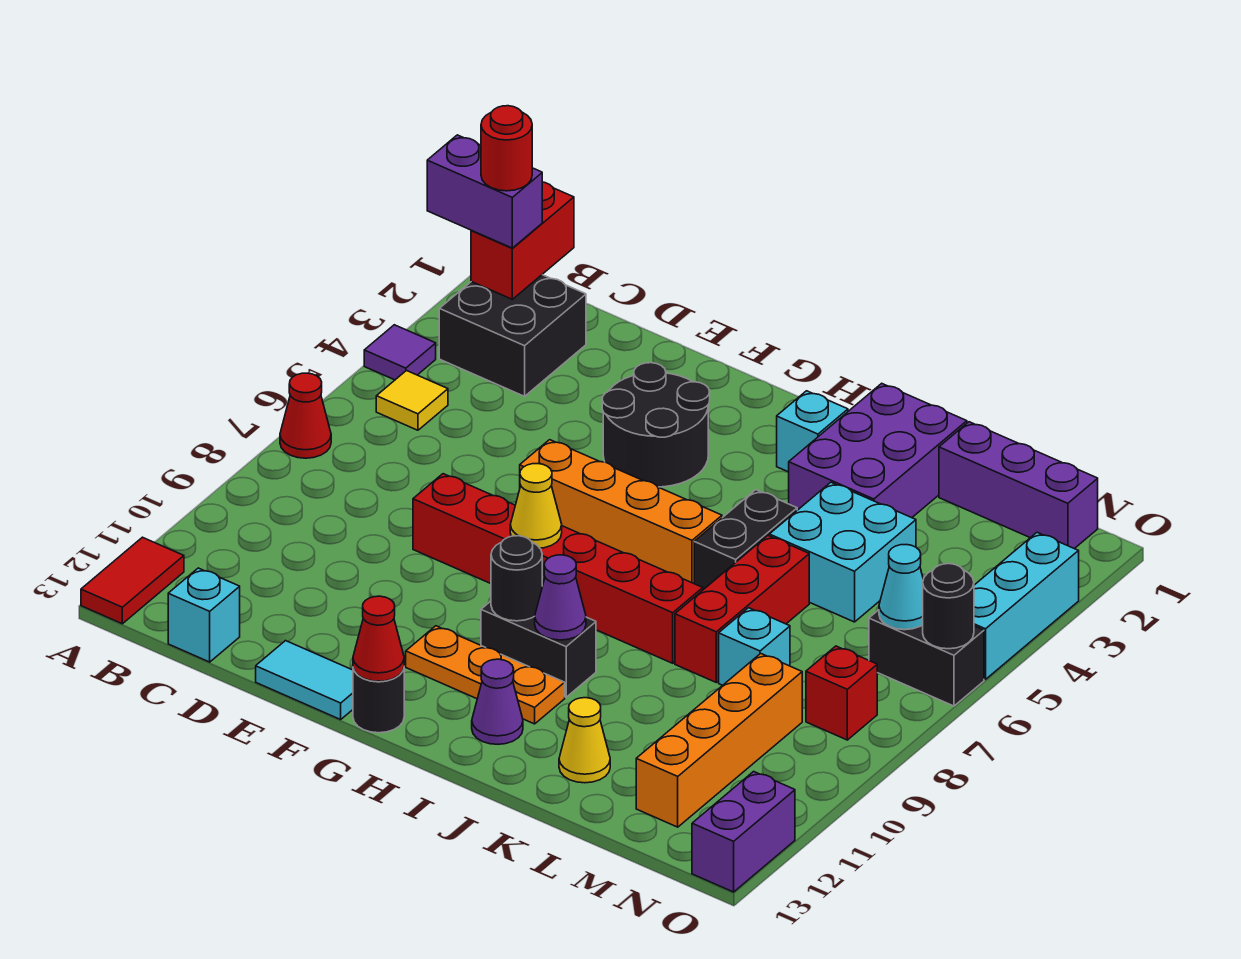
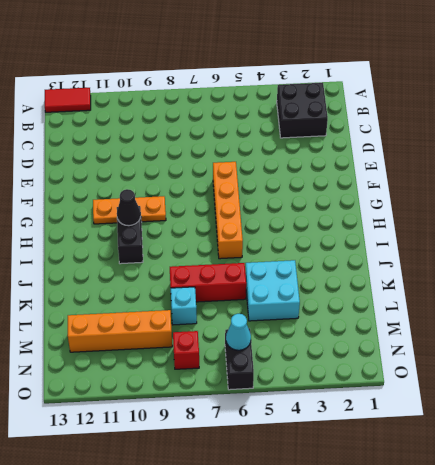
orange plate G9:G11 level 1 -> orange plate G11:I11 level 1
black cone H10 level 2 -> black round brick H10 level 2
none -> purple tile A4 level 1
none -> red cone A7 level 1
none -> yellow tile B5 level 1
none -> cyan brick C13 level 1

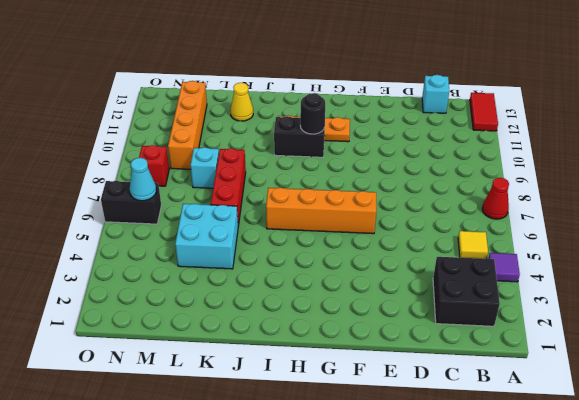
none -> red brick E8:J8 level 1
none -> cyan tile E13:F13 level 1
none -> black round brick F3:G4 level 1
none -> black round brick G13 level 1

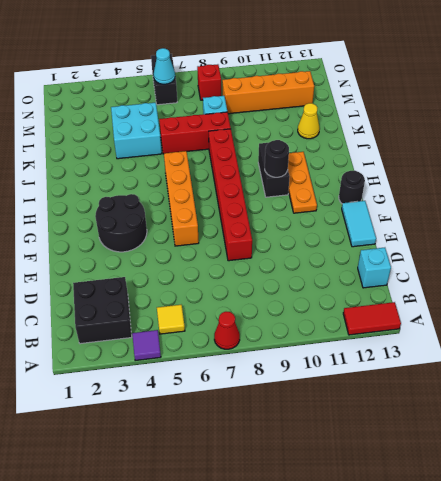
none -> cyan brick I2 level 1
none -> purple cone I12 level 1
none -> purple brick J1:K3 level 1
none -> black brick J5:J6 level 1

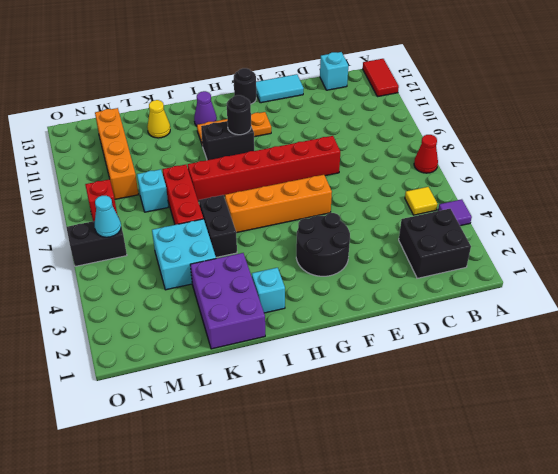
none -> purple brick L1:N1 level 1
none -> cyan brick O3:O5 level 1
none -> purple brick O12:O13 level 1
none -> red brick B1:B2 level 2

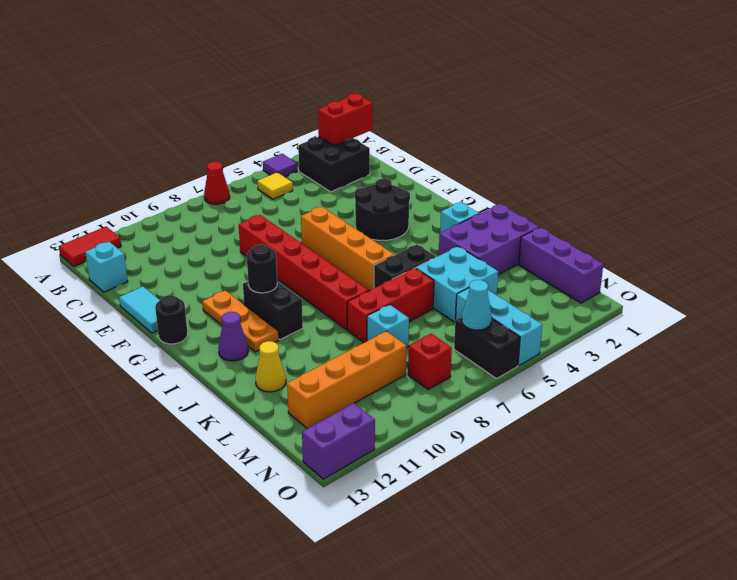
cyan brick M5:O5 level 1 -> cyan brick O3:O5 level 1
none -> yellow cone G8 level 2
none -> red cone G13 level 2
none -> purple cone I10 level 2
none -> black round brick O6 level 2

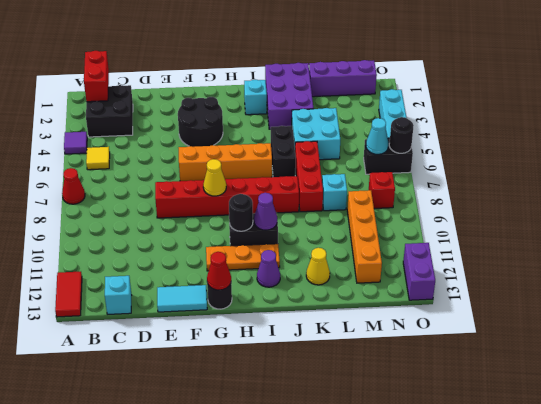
none -> purple brick A2:B2 level 3
none -> red round brick B2 level 4

